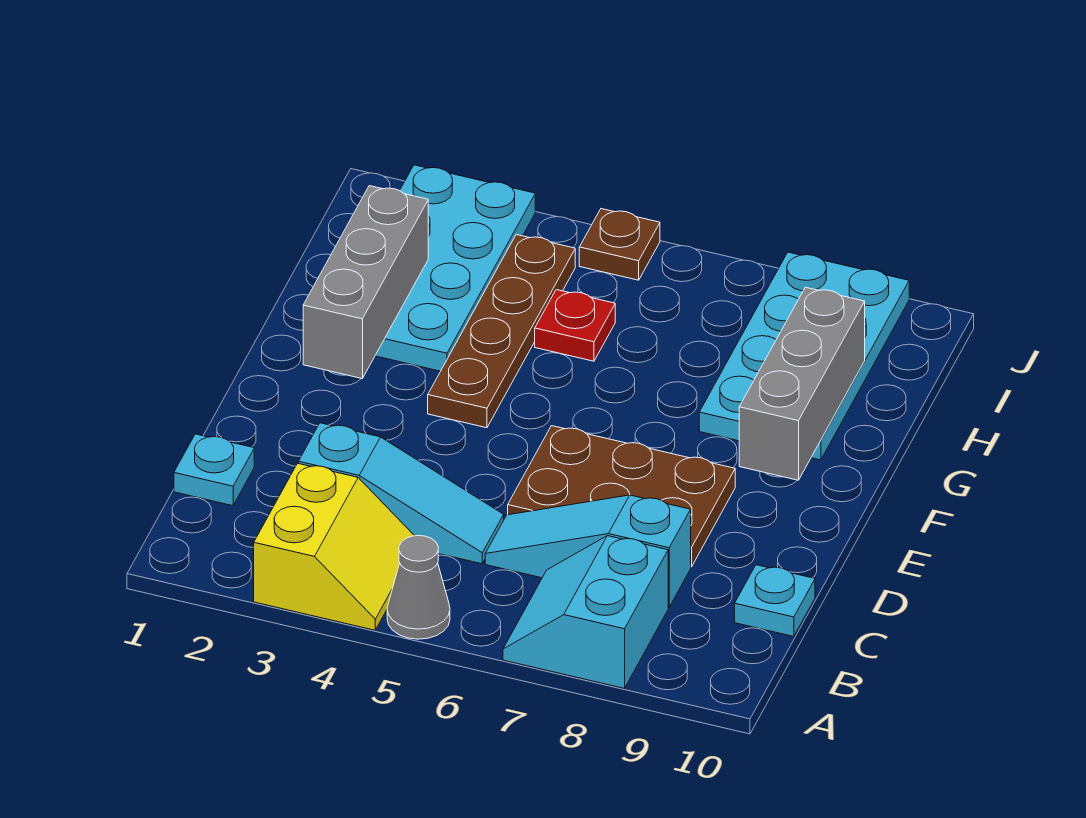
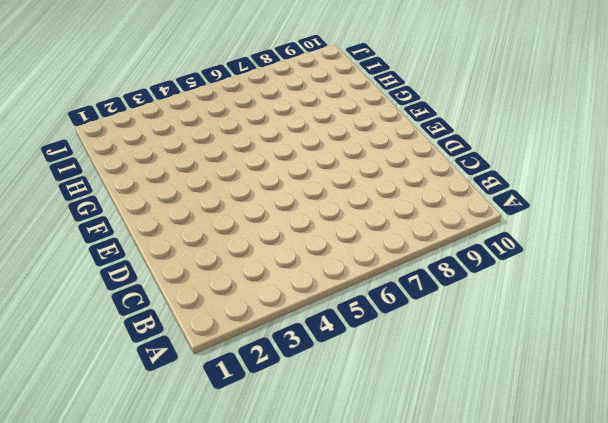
none -> yellow slope A3:B4 level 1 top 3
none -> grey cone A5 level 1
none -> cyan slope A7:B8 level 1 top 8

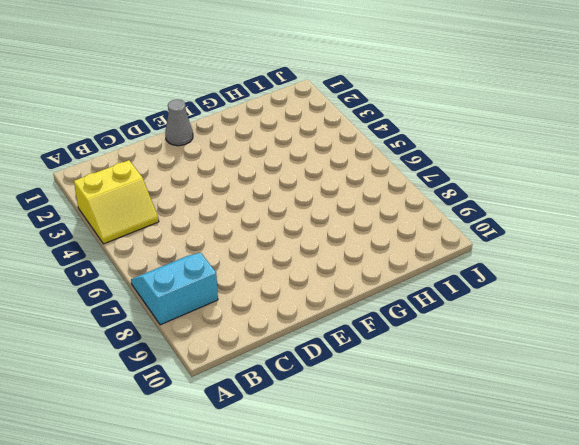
grey cone E1 level 1 -> grey cone A5 level 1
none -> cyan plate C1 level 1
none -> cyan slope C3:C5 level 1 top 3
none -> cyan slope C6:C8 level 1 top 8

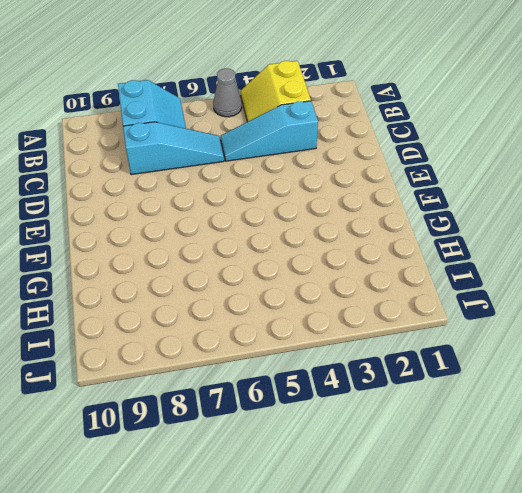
none -> cyan plate C1 level 1
none -> cyan plate C10 level 1
none -> brown plate D6:E8 level 1

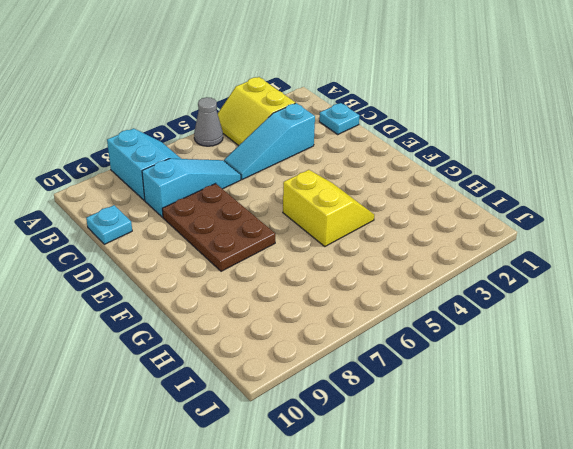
brown plate D7:F8 level 1 -> brown plate D6:E8 level 1
yellow slope F4:G5 level 1 top 5 -> brown plate F4:I4 level 1
none -> cyan plate G2:J3 level 1
none -> cyan plate G8:J9 level 1
none -> red plate H5 level 1

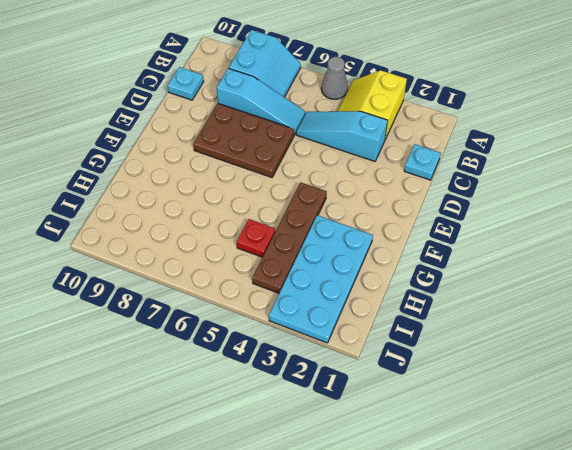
none -> cyan plate G8:J9 level 1
none -> brown plate J5 level 1
none -> grey brick F2:H2 level 2

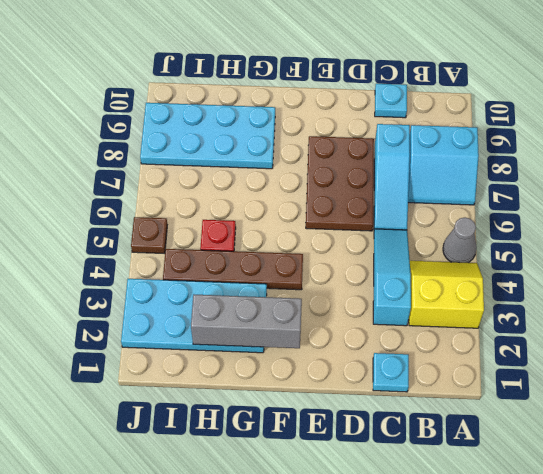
none -> grey brick F9:H9 level 2

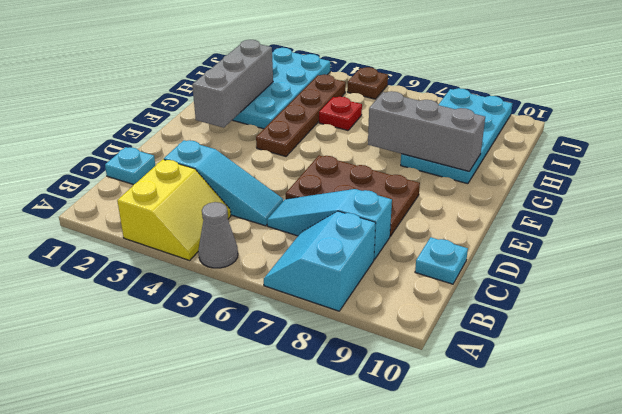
grey brick G7:G9 level 2 -> grey brick F9:H9 level 2

